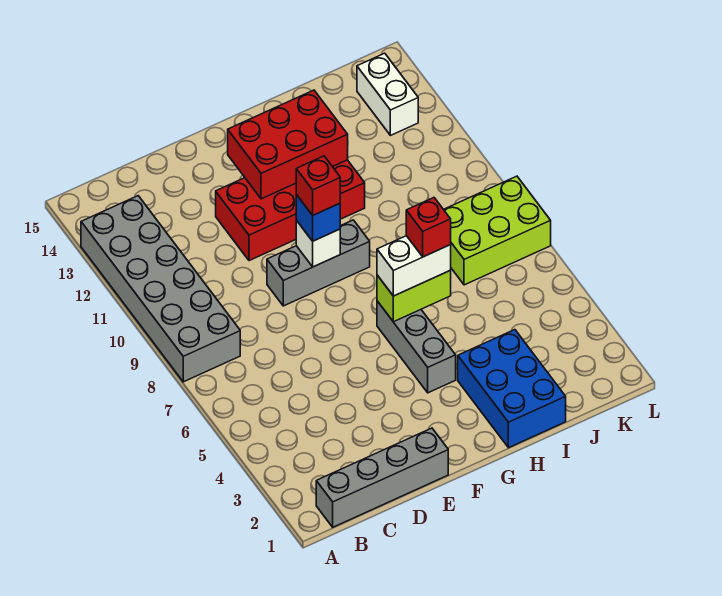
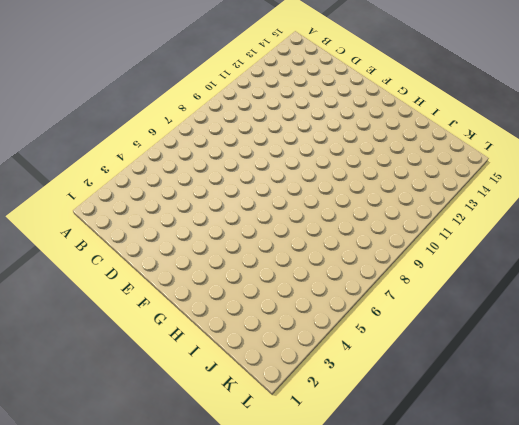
none -> grey brick A8:B13 level 1
none -> grey brick B1:E1 level 1
none -> grey brick E9:G9 level 1

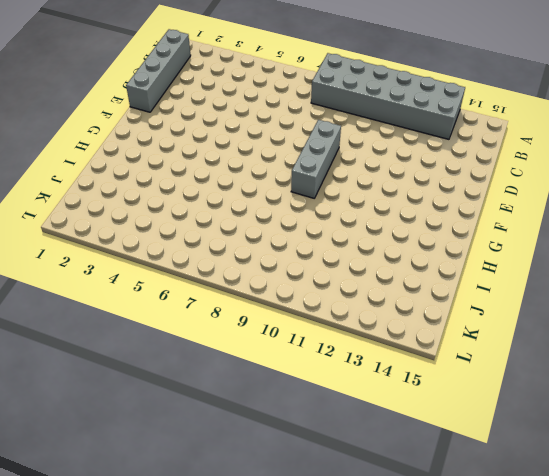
none -> red brick E11:H12 level 1
none -> grey brick G4:G6 level 1
none -> blue brick H1:I3 level 1

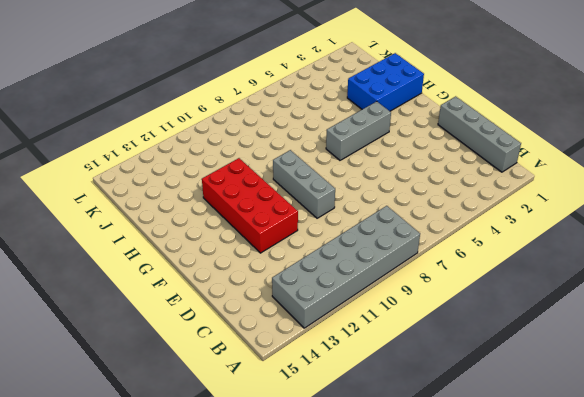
none -> lime brick J7:L8 level 1
none -> white brick K13:K14 level 1
none -> white brick F9 level 2

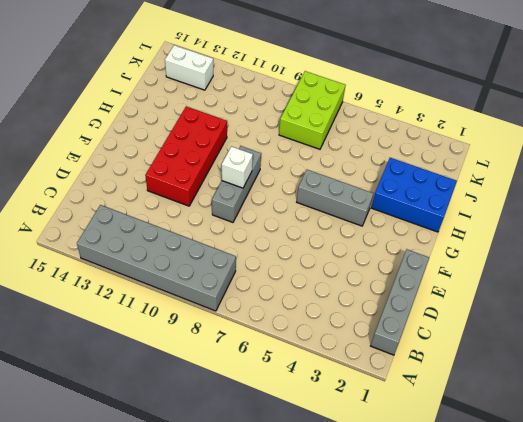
none -> red brick F12:H13 level 2
none -> lime brick G6:H6 level 2
none -> blue brick F9 level 3

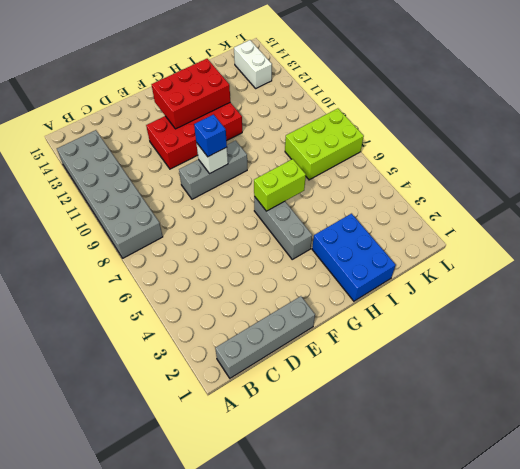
none -> white brick G6:H6 level 3
none -> red brick F9 level 4
none -> red brick H6 level 4

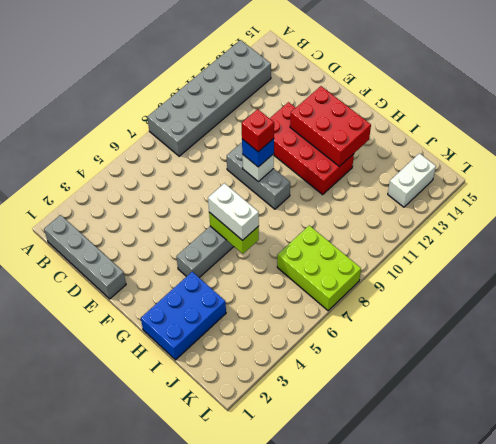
none -> red brick H6 level 4

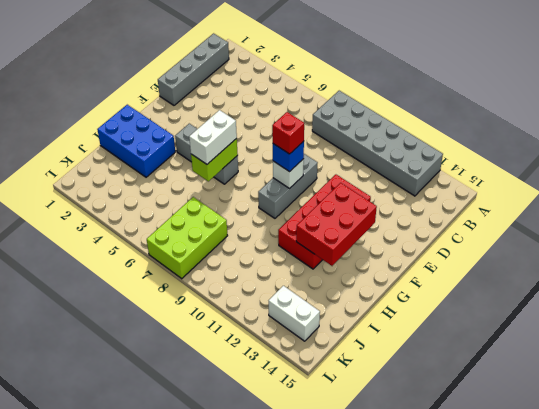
none -> red brick H6 level 4

